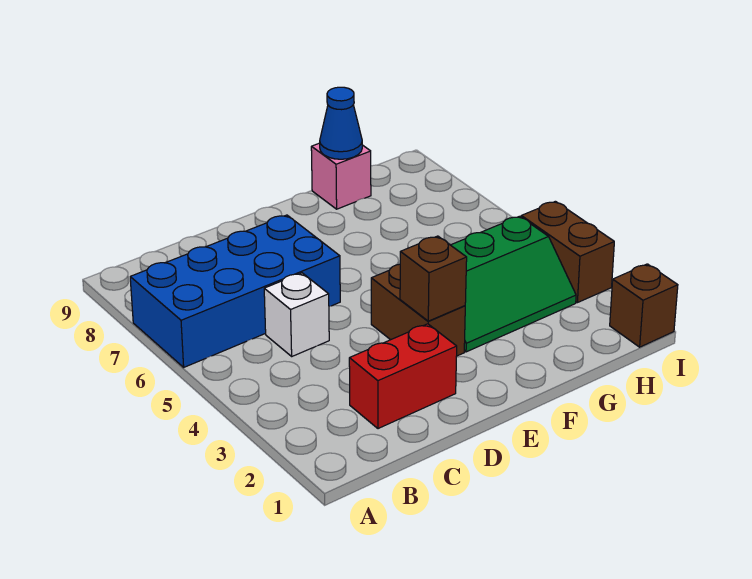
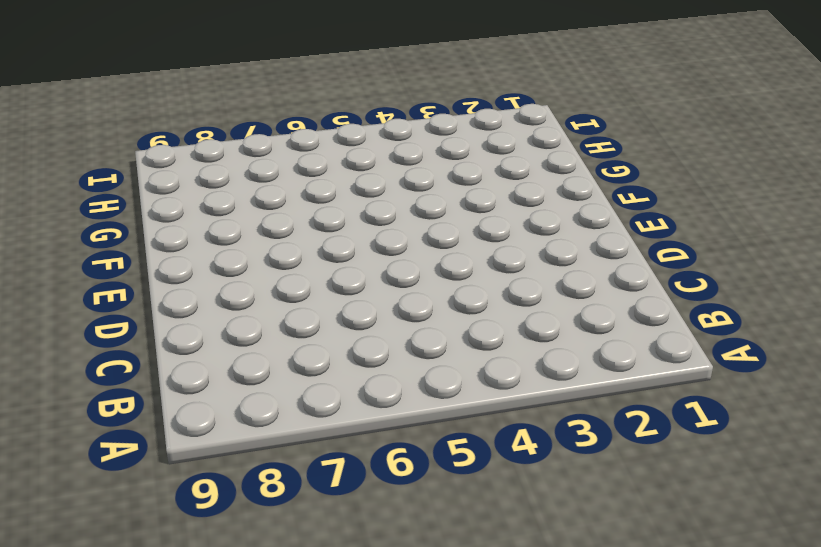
none -> blue brick A6:D7 level 1
none -> red brick C2:D2 level 1

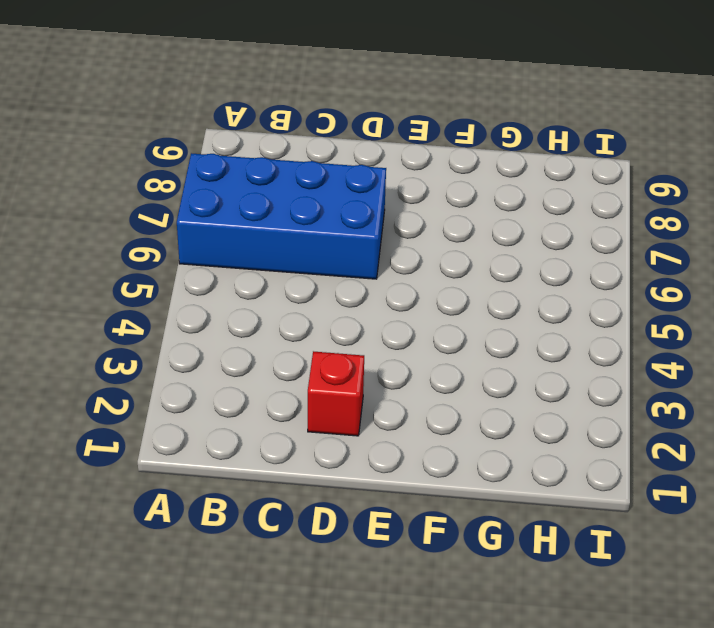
red brick D2 level 1 -> red brick C2:D2 level 1
none -> white brick C5 level 1
none -> brown brick E3:E4 level 1

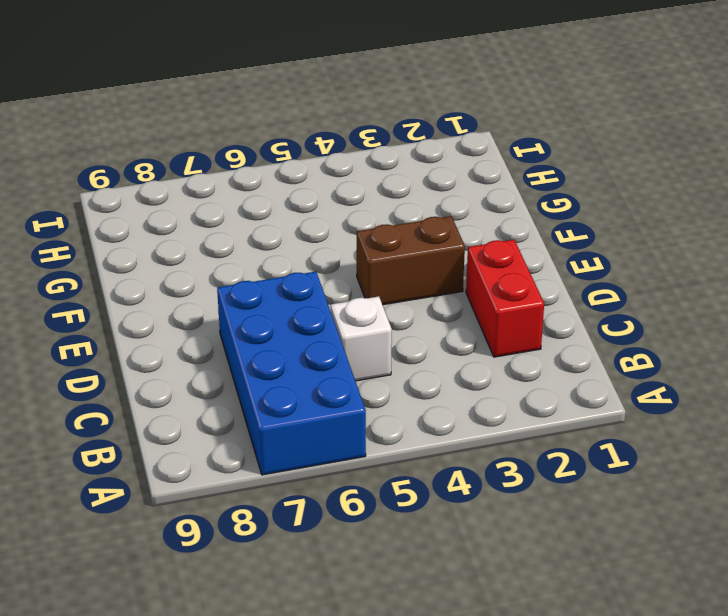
none -> green slope F3:H4 level 1 top 4
none -> pink brick G9 level 1

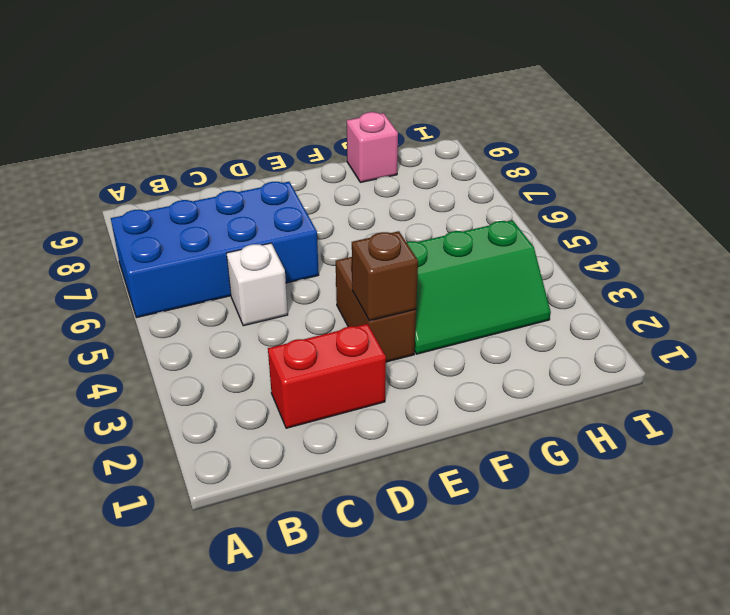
none -> brown brick I1 level 1
none -> brown brick I3:I4 level 1

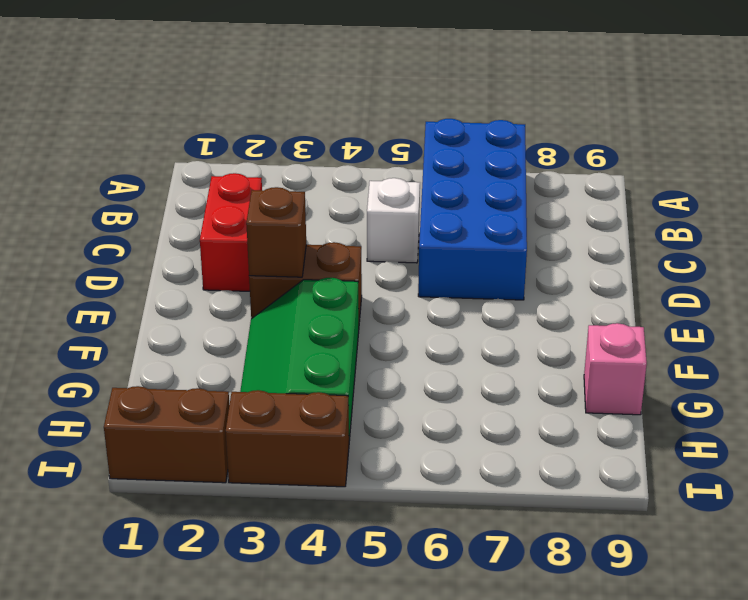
brown brick I1:I2 level 1 -> brown brick I1 level 1
none -> blue cone G9 level 2

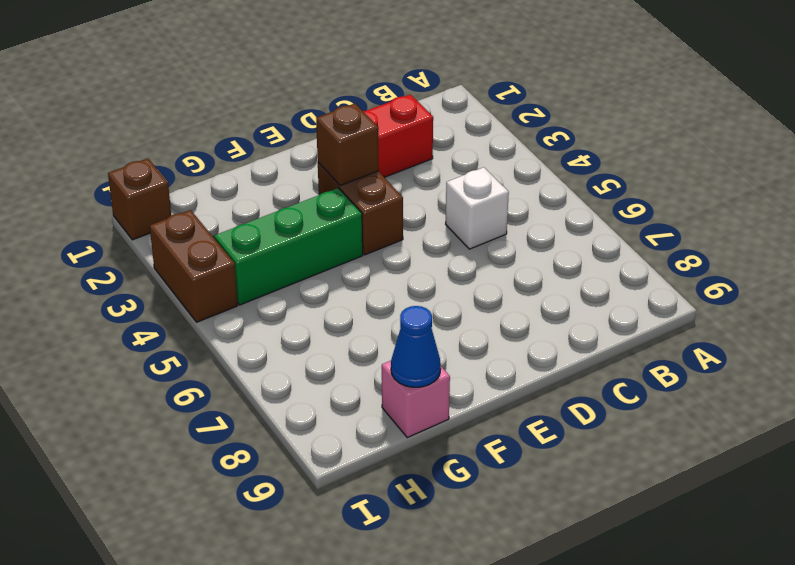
none -> blue brick A6:D7 level 1

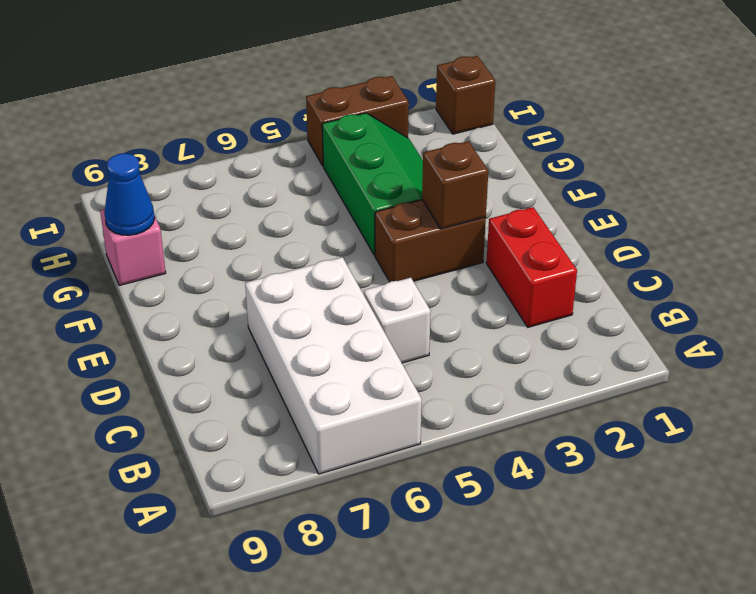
white brick A6:D7 level 1 -> blue brick A6:D7 level 1

